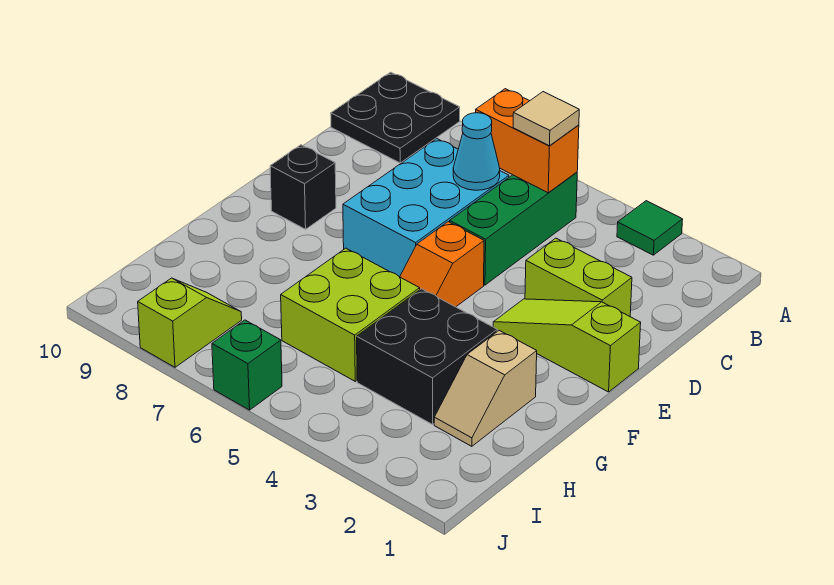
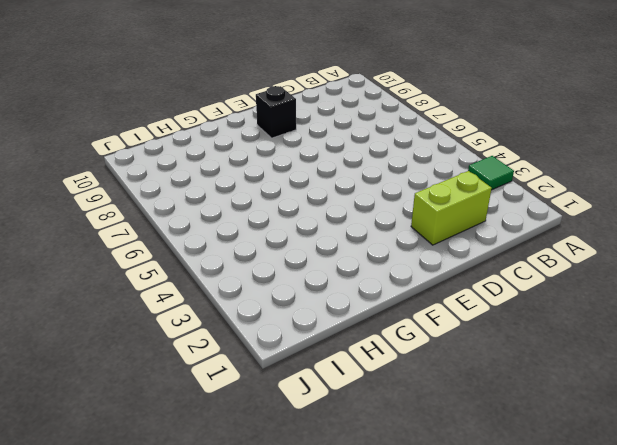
lime brick C2:D2 level 1 -> lime brick D2:D3 level 1
none -> black plate A9:B10 level 1
none -> green brick B5:D5 level 1
none -> cyan brick C6:E7 level 1

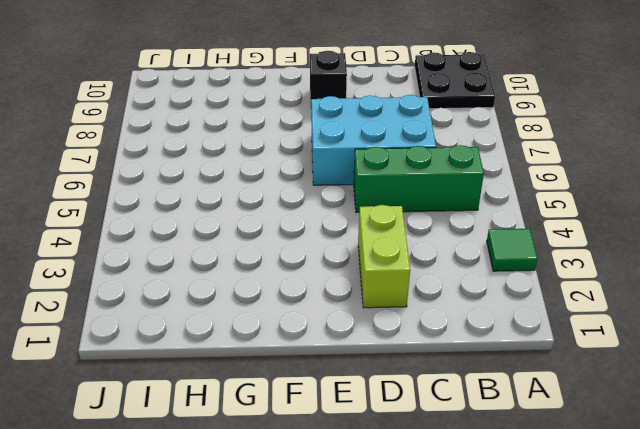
none -> lime slope E1:E3 level 1 top 1
none -> orange slope E5:F5 level 1 top E
none -> tan slope G2:H2 level 1 top G

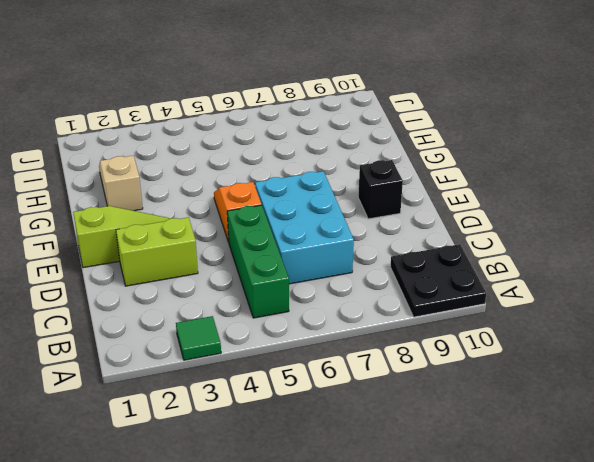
none -> black brick G3:H4 level 1
none -> lime brick G5:H6 level 1
none -> lime slope I8:J8 level 1 top J

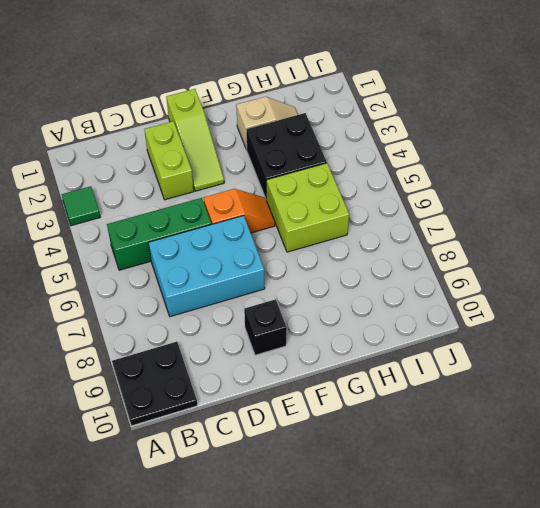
none -> lime slope I8:J8 level 1 top J
none -> green brick J6 level 1
none -> orange brick B5:B6 level 2

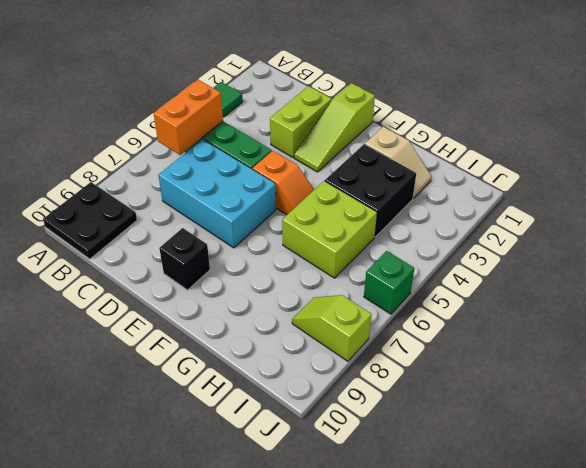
none -> cyan cone C6 level 2
none -> tan tile B5 level 3

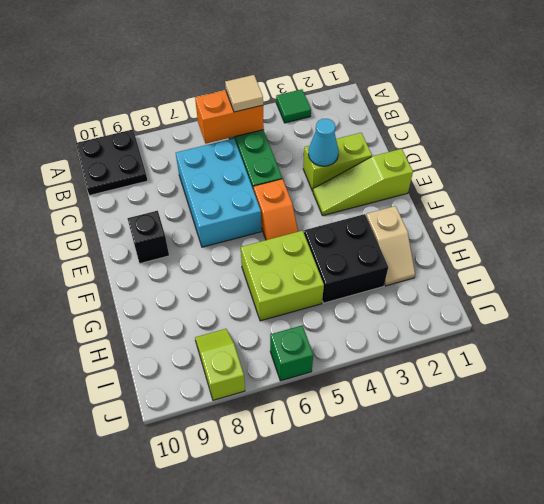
cyan cone D3 level 2 -> cyan cone C6 level 2

